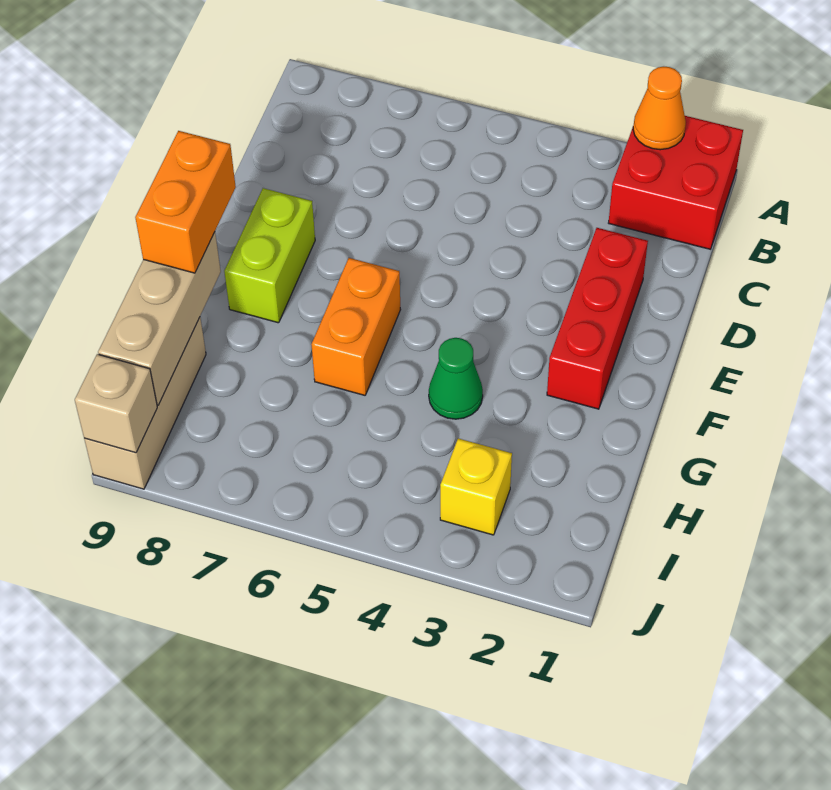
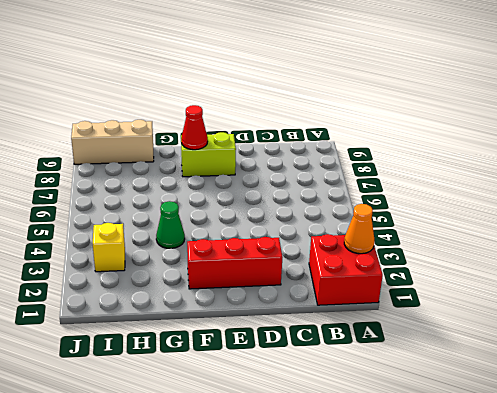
red cone F8 level 2 -> none
none -> orange brick F6:G6 level 1
none -> tan brick G9:I9 level 2

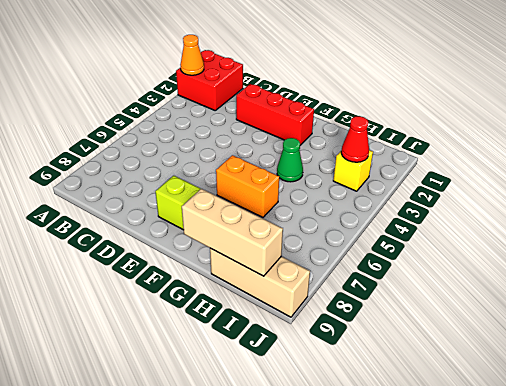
red cone I3 level 2 -> none
none -> tan brick J9 level 2
none -> orange brick F9:G9 level 3

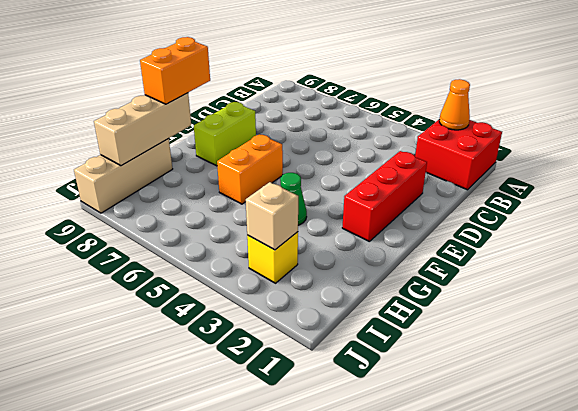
tan brick I3 level 2 -> tan brick J9 level 2

